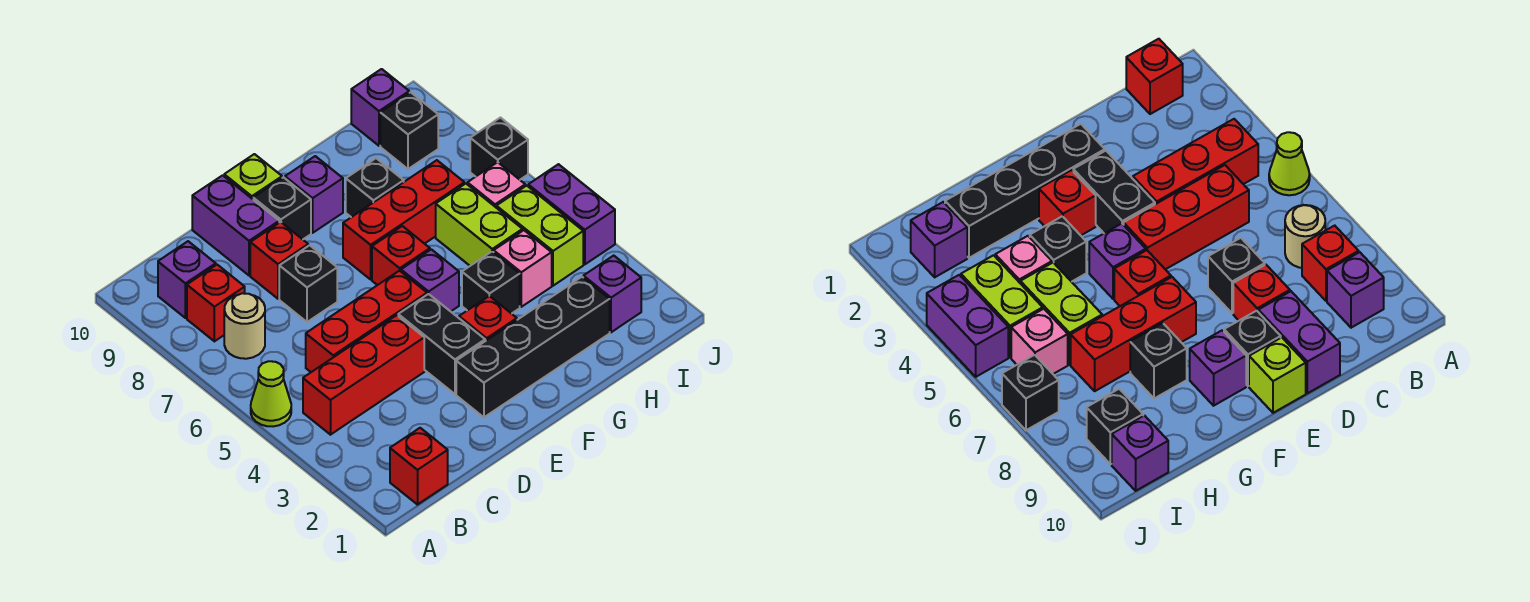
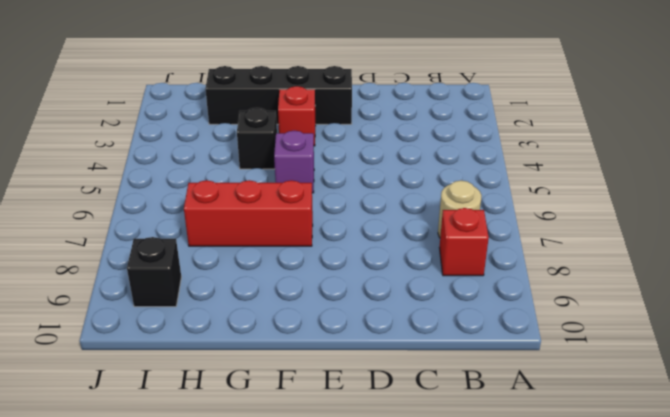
none -> lime cone A5 level 1
none -> red brick B1 level 1
none -> red brick B4:D4 level 1
none -> purple brick B9 level 1

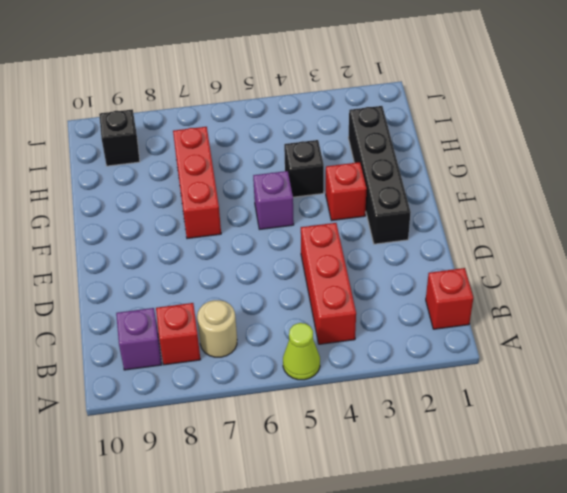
none -> red brick C5:E5 level 1
none -> black brick D7 level 1
none -> red brick D8 level 1
none -> purple brick D9:D10 level 1

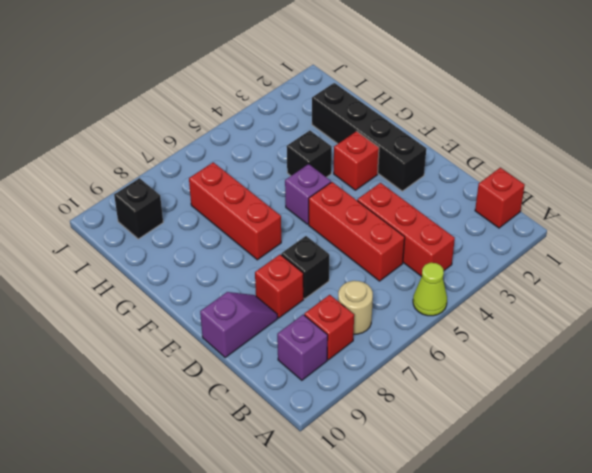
purple slope D9:D10 level 1 top 10 -> purple brick D9:D10 level 1
none -> black brick E3:E4 level 1
none -> black brick E9 level 1
none -> lime brick E10 level 1
none -> red brick F6 level 1

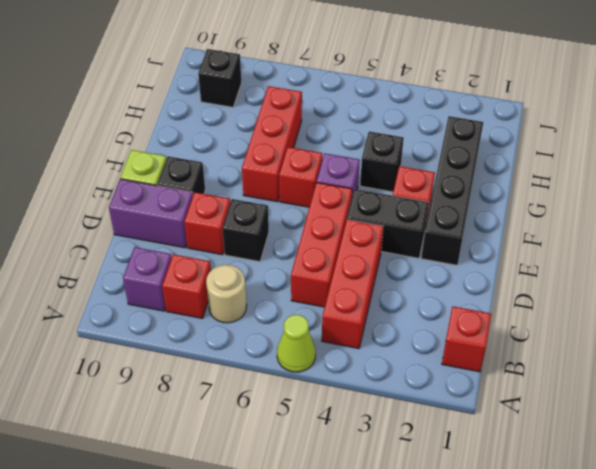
none -> purple brick F9 level 1
none -> black brick G8 level 1
none -> pink brick H4 level 1
none -> lime brick H5:H6 level 1

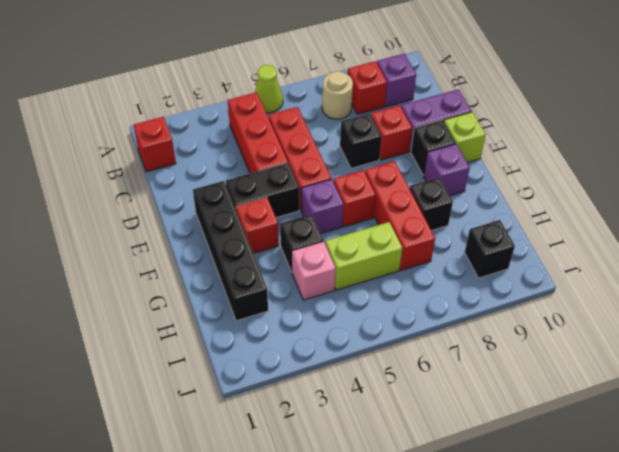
none -> purple brick I2 level 1
none -> lime brick I4:I5 level 1
none -> pink brick I6 level 1
none -> purple brick I10 level 1

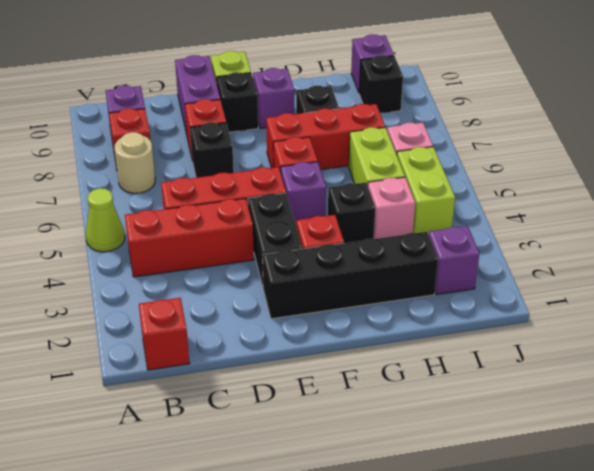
none -> purple brick J4:J5 level 1
none -> black brick J7 level 1

